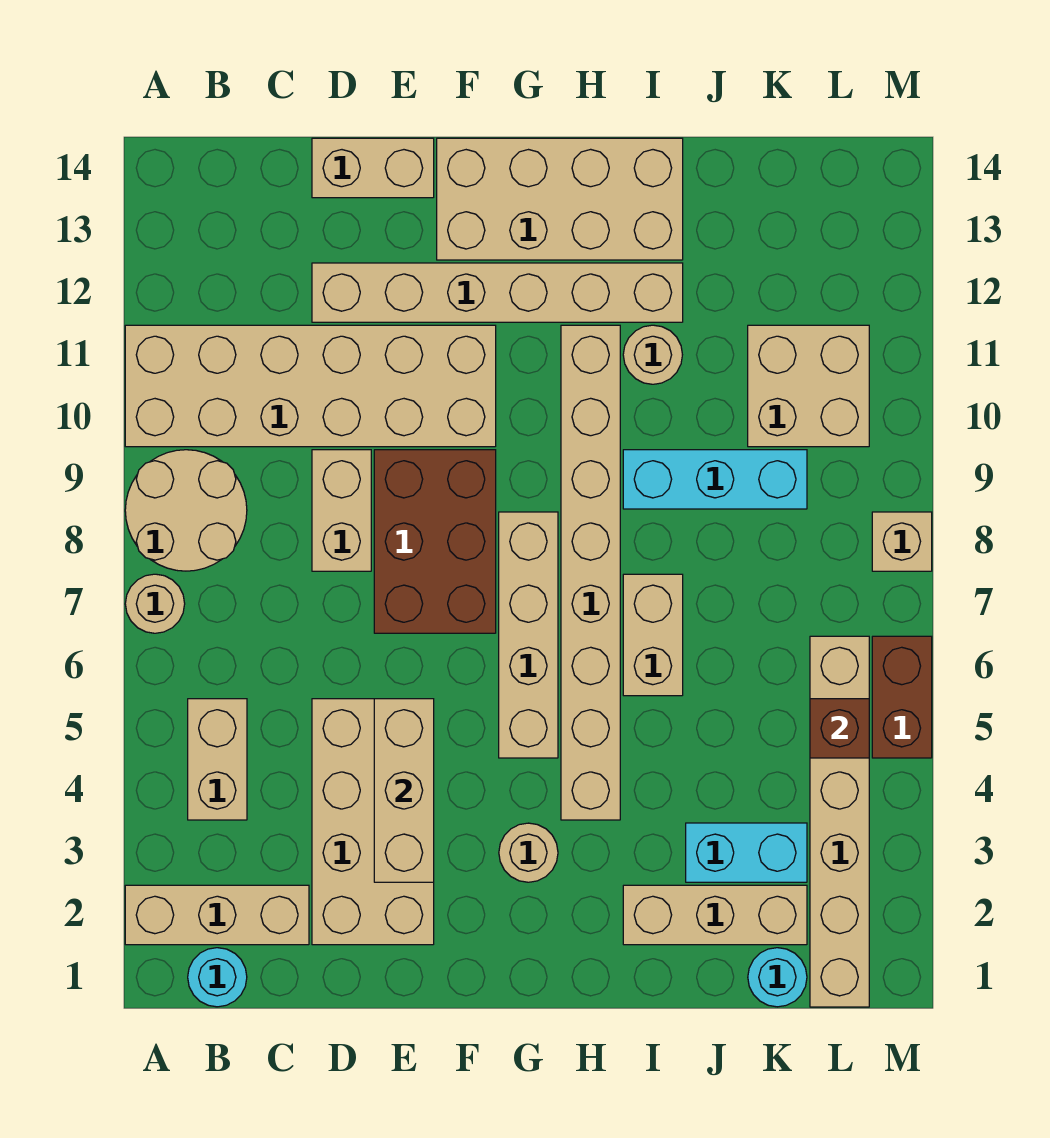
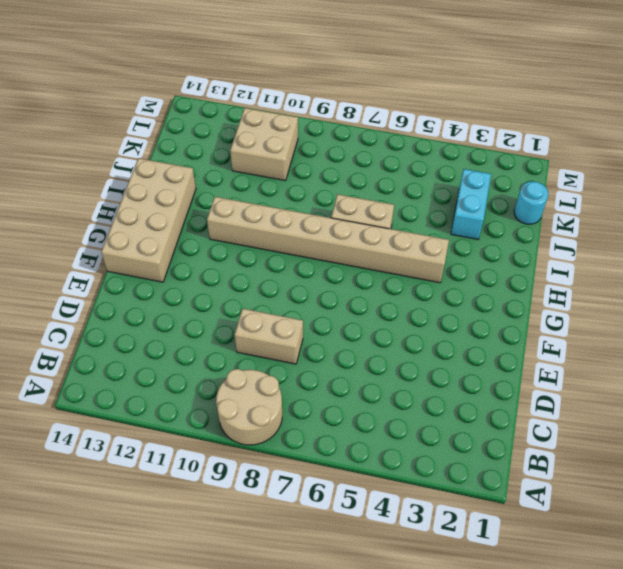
none -> tan brick A2:C2 level 1
none -> tan round brick A7 level 1
none -> tan brick A10:F11 level 1

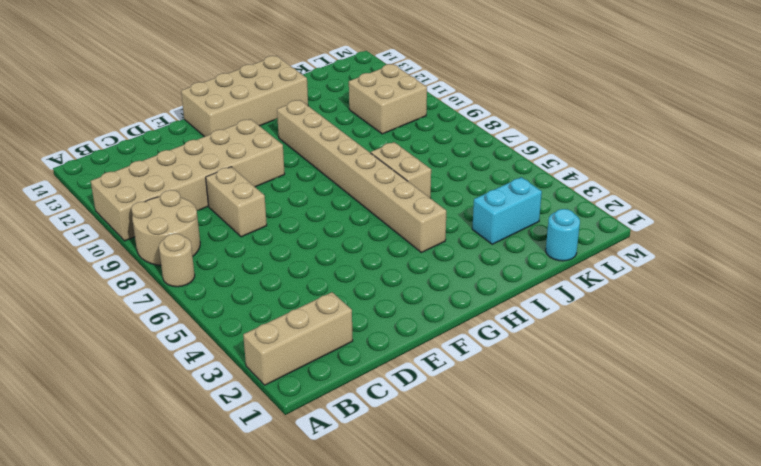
none -> cyan round brick B1 level 1
none -> tan brick B4:B5 level 1
none -> tan brick D2:E5 level 1

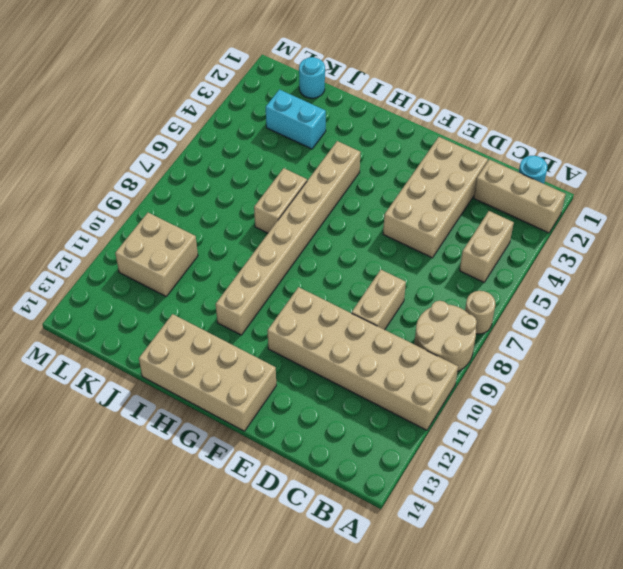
none -> tan brick D12:I12 level 1
none -> tan brick D14:E14 level 1
none -> brown brick E7:F9 level 1

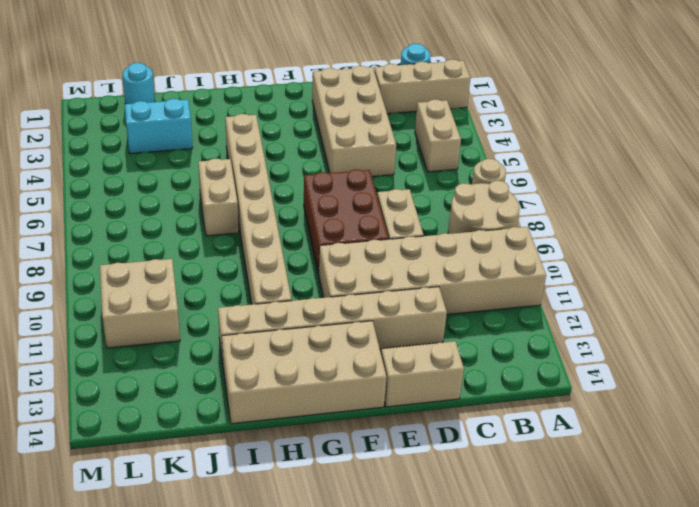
none -> tan round brick G3 level 1
none -> tan brick G5:G8 level 1
none -> tan brick I2:K2 level 1

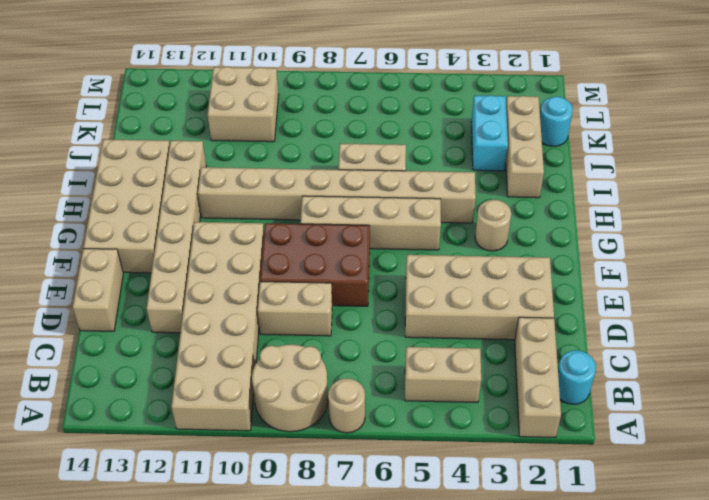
none -> cyan brick I9:K9 level 1
none -> tan round brick I11 level 1
none -> tan brick L1:L6 level 1

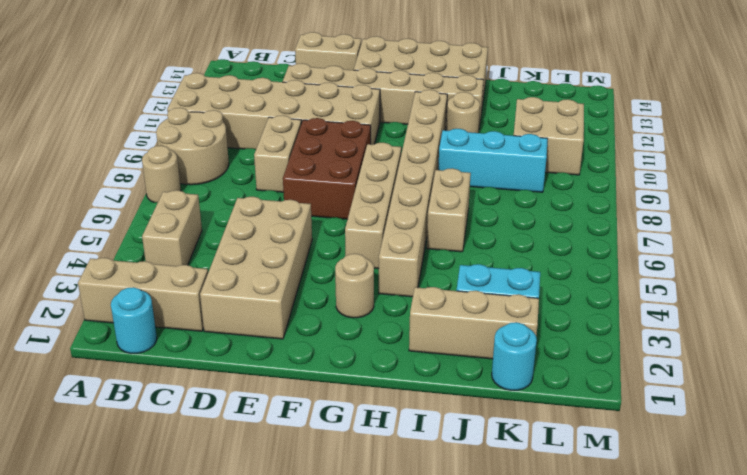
none -> tan brick L1:L6 level 1
none -> brown brick M5:M6 level 1
none -> tan brick M8 level 1

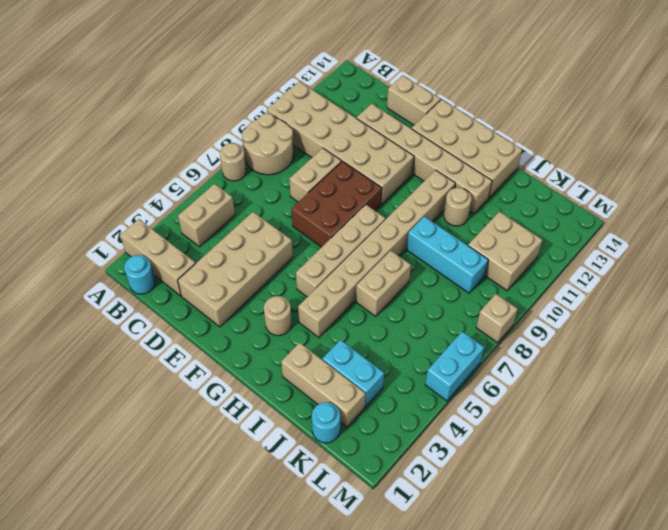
cyan brick M5:M6 level 1 -> brown brick M5:M6 level 1
none -> tan brick L1:L6 level 1
none -> tan brick E3:E5 level 2
none -> brown brick L5 level 2

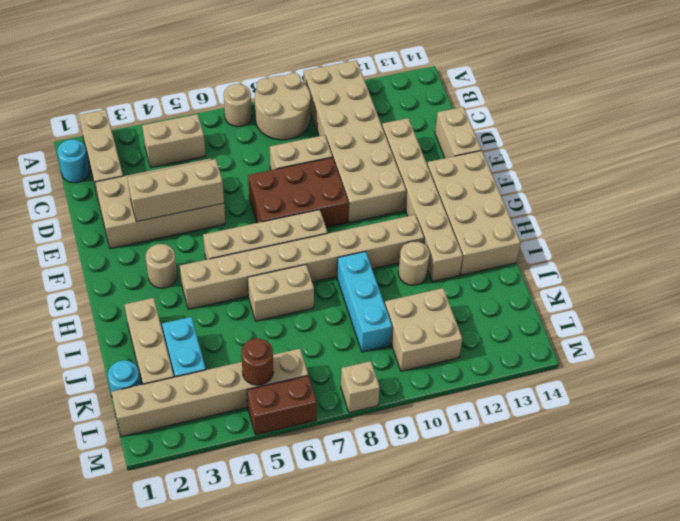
brown round brick L5 level 2 -> brown brick L5 level 2

